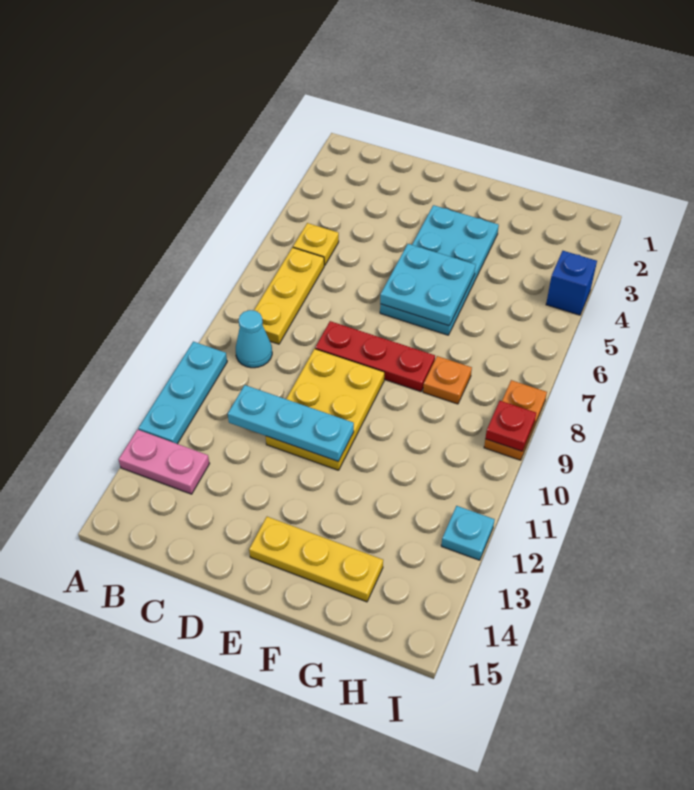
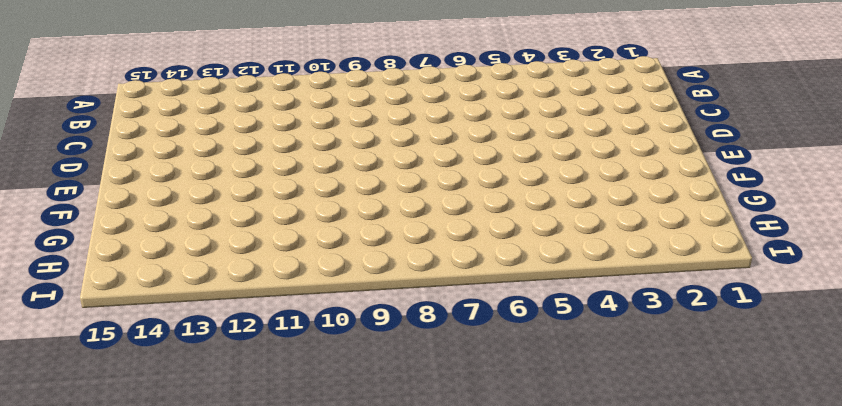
none -> cyan plate A10:A12 level 1
none -> pink plate A13:B13 level 1
none -> yellow plate B5 level 1

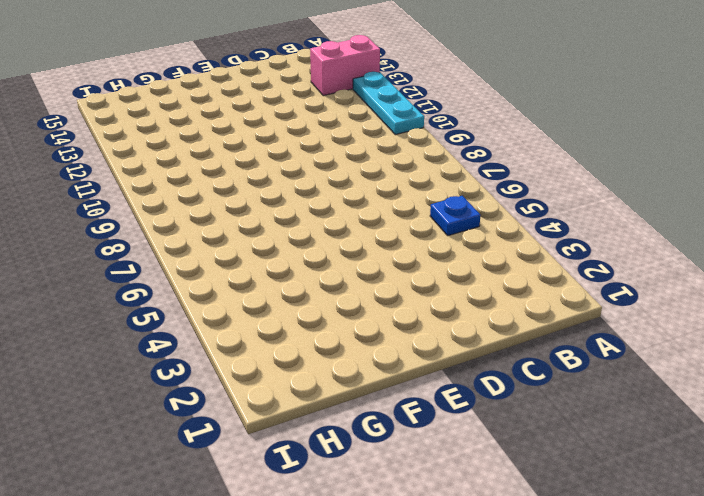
pink brick A13:B13 level 1 -> pink plate A13:B13 level 1
blue plate B5 level 1 -> yellow plate B5 level 1
none -> yellow plate B6:B8 level 1
none -> cyan cone B9 level 1
none -> red plate D8:F8 level 1

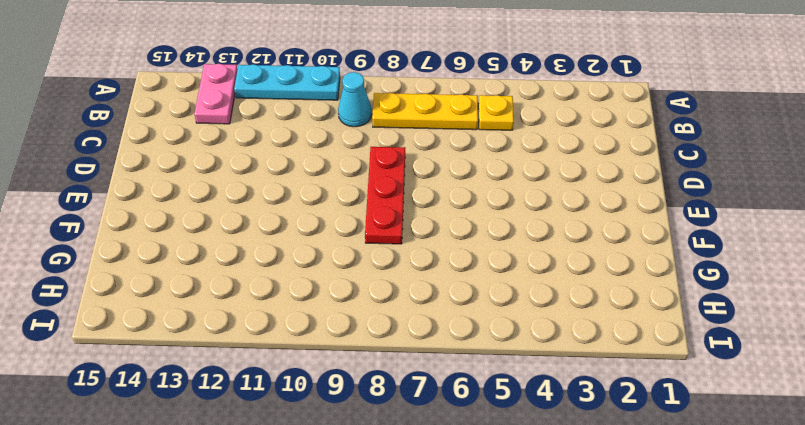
none -> yellow plate D9:E11 level 1
none -> cyan plate E3:F6 level 1
none -> yellow plate E14:G14 level 1

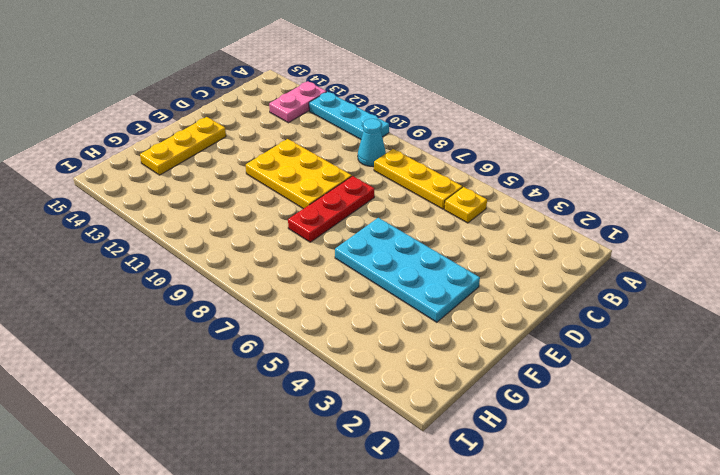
none -> orange plate G8 level 1
none -> blue brick I4 level 1
none -> orange plate I8:I9 level 1

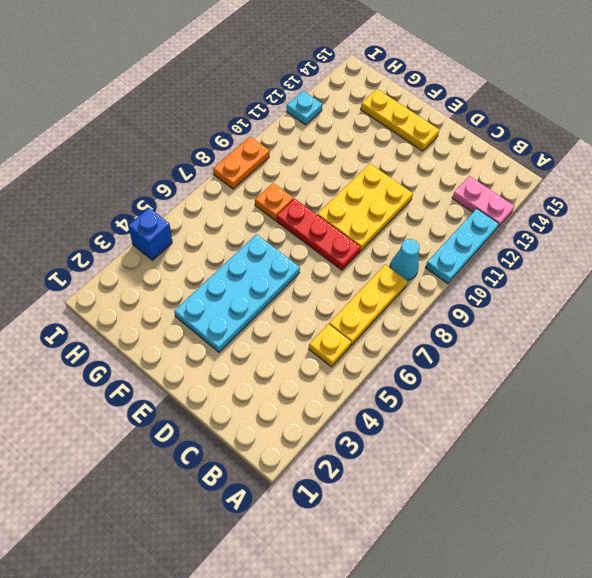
none -> cyan plate C11:E11 level 2
none -> cyan plate E5:F6 level 2
none -> red plate I9 level 2

